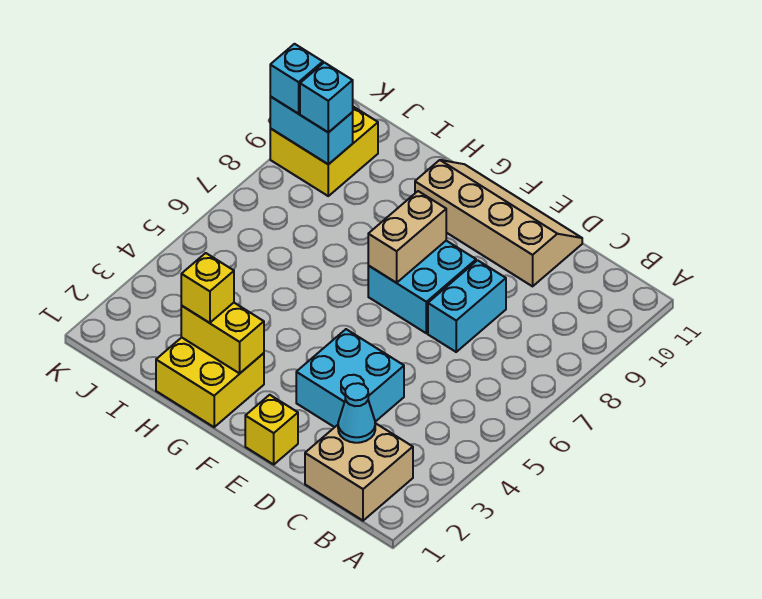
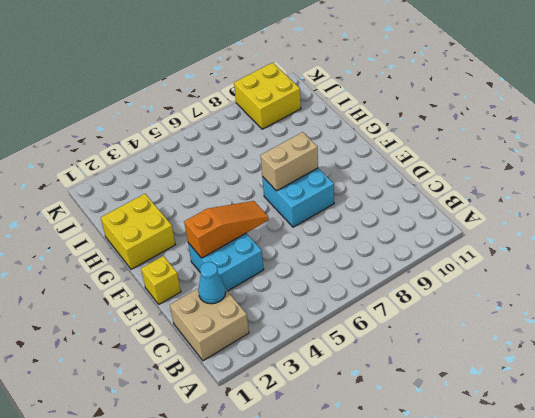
orange slope E3:E5 level 2 top 3 -> none
none -> cyan brick D7:D8 level 1
none -> tan slope D10:G11 level 1 top 10
none -> yellow brick G2:H2 level 2

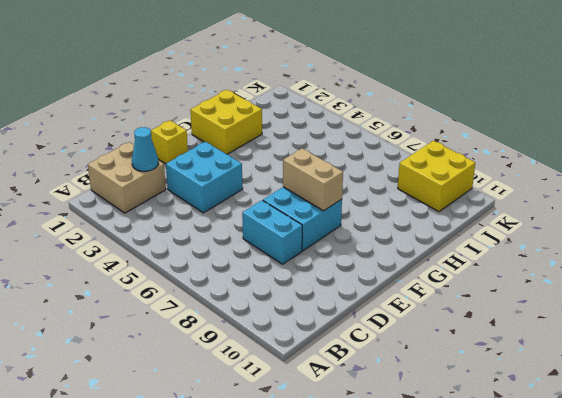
none -> tan slope D10:G11 level 1 top 10
none -> yellow brick G2:H2 level 2
none -> cyan brick J9:K9 level 2

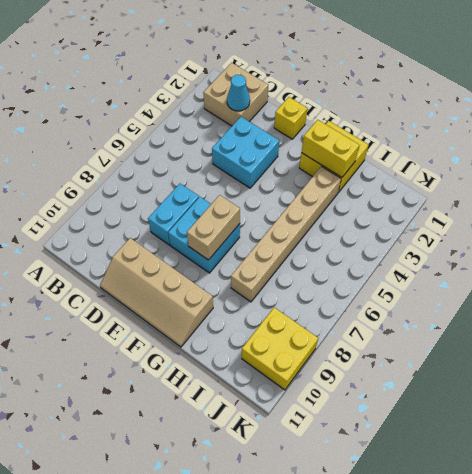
tan brick H3:H8 level 1 -> none
none -> cyan brick J9:K9 level 2
none -> yellow brick H2 level 3
none -> cyan brick J9 level 3

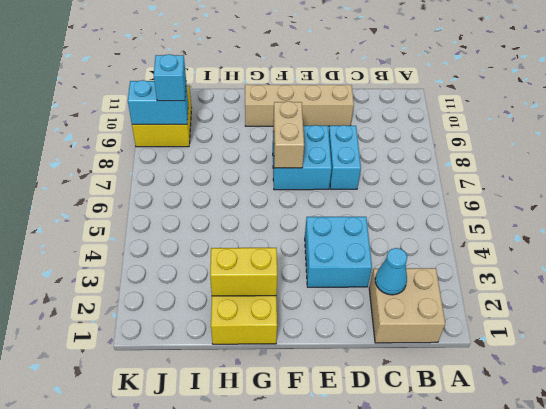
none -> yellow brick E1 level 1
none -> yellow brick H2 level 3
none -> cyan brick K9 level 3

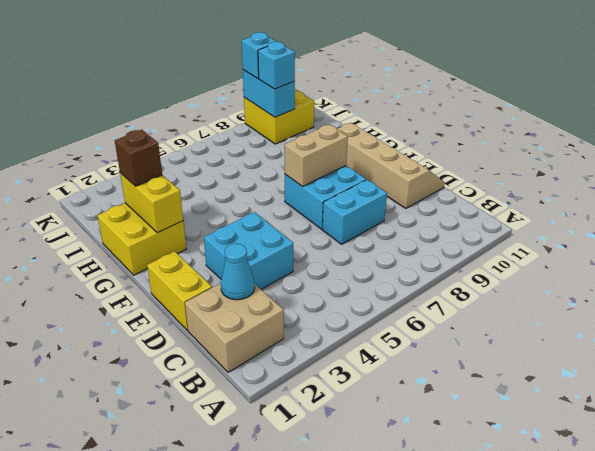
yellow brick D1:E1 level 1 -> yellow brick E1 level 1
brown brick H2 level 3 -> yellow brick H2 level 3

